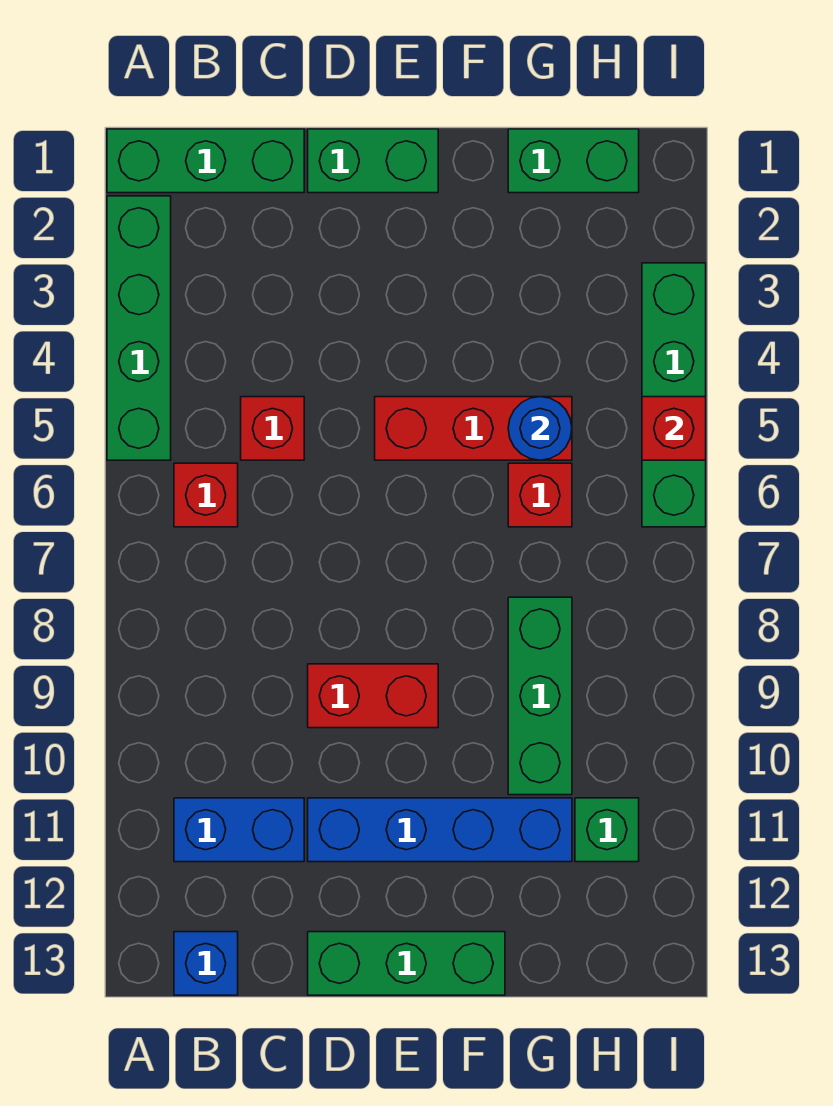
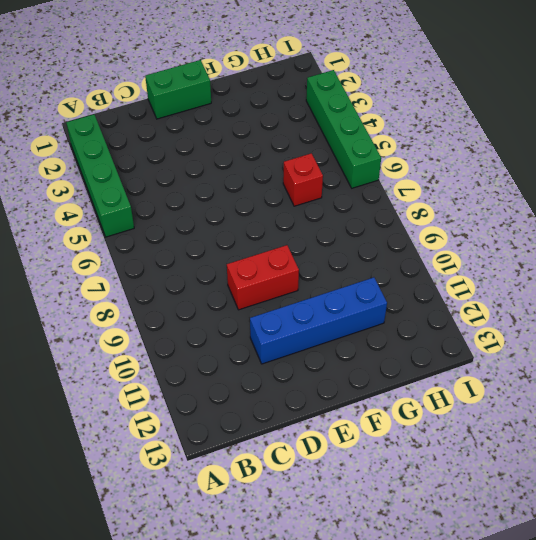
none -> green brick A1:C1 level 1
none -> red brick B6 level 1
none -> blue brick B11:C11 level 1

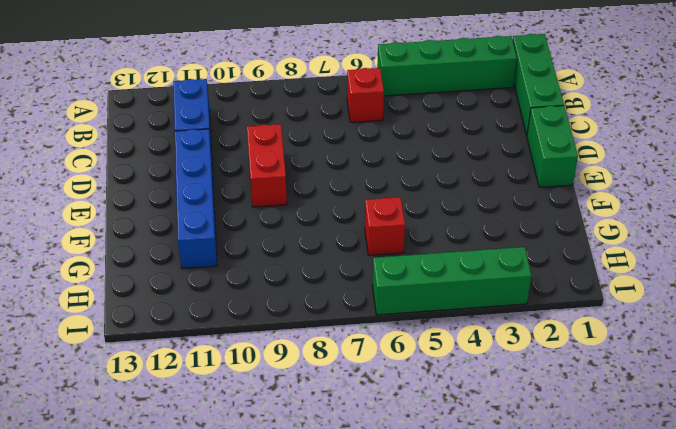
none -> blue brick B13 level 1
none -> red brick C5 level 1
none -> green brick D13:F13 level 1

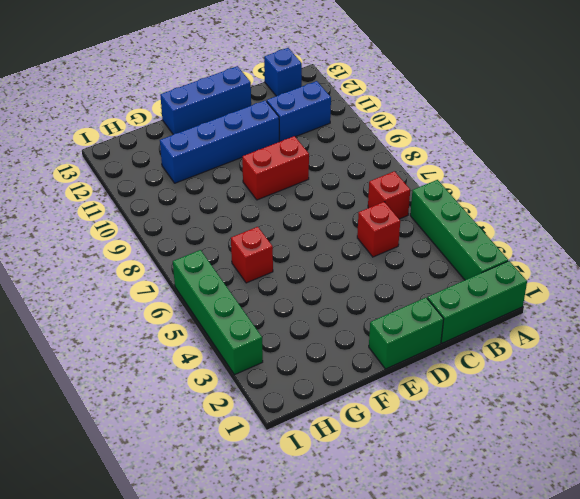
blue brick D13:F13 level 1 -> green brick D13:F13 level 1
none -> red brick E5:G5 level 1
none -> green brick G1:H1 level 1
none -> green brick G8:G10 level 1

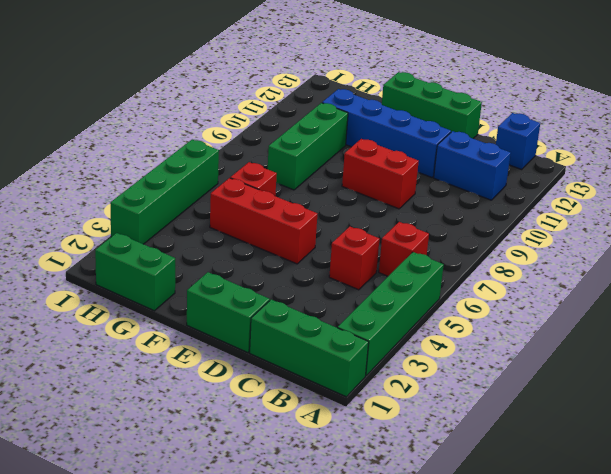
none -> green brick H11 level 1
none -> blue round brick G5 level 2
none -> red brick I5 level 2

